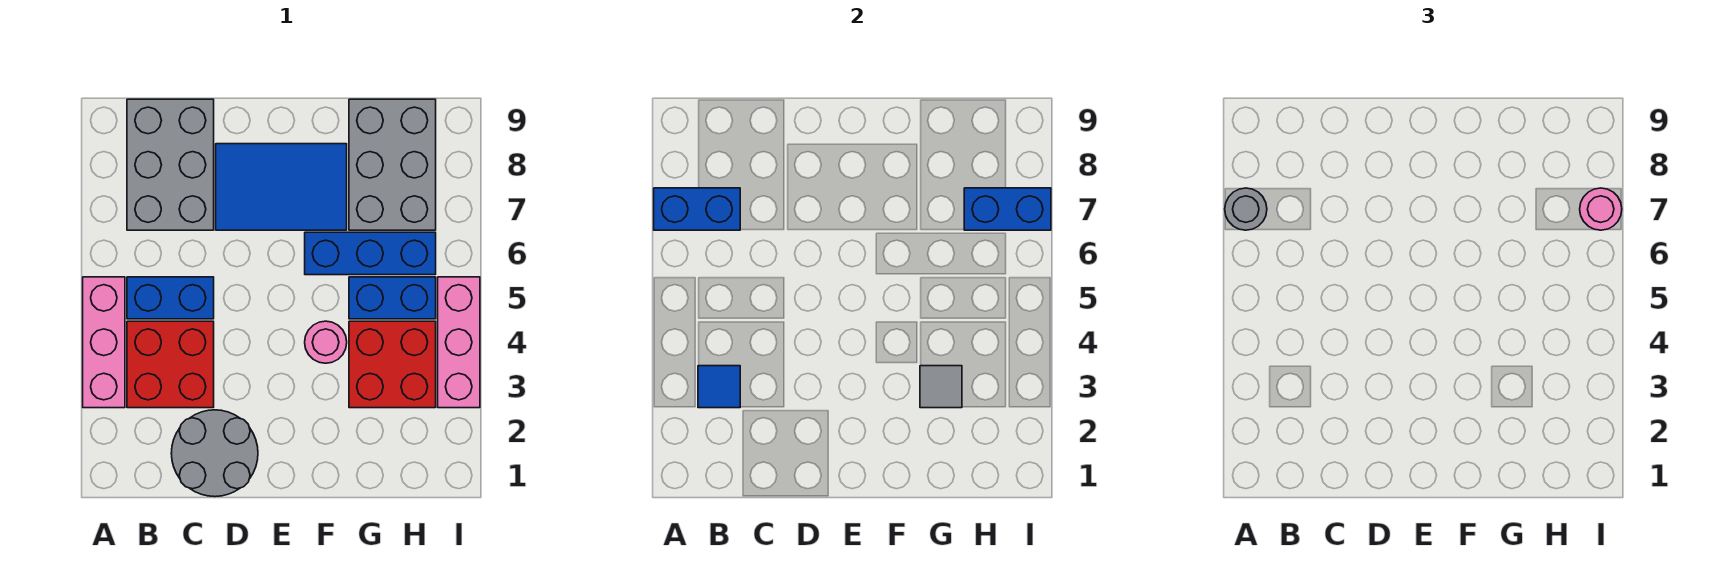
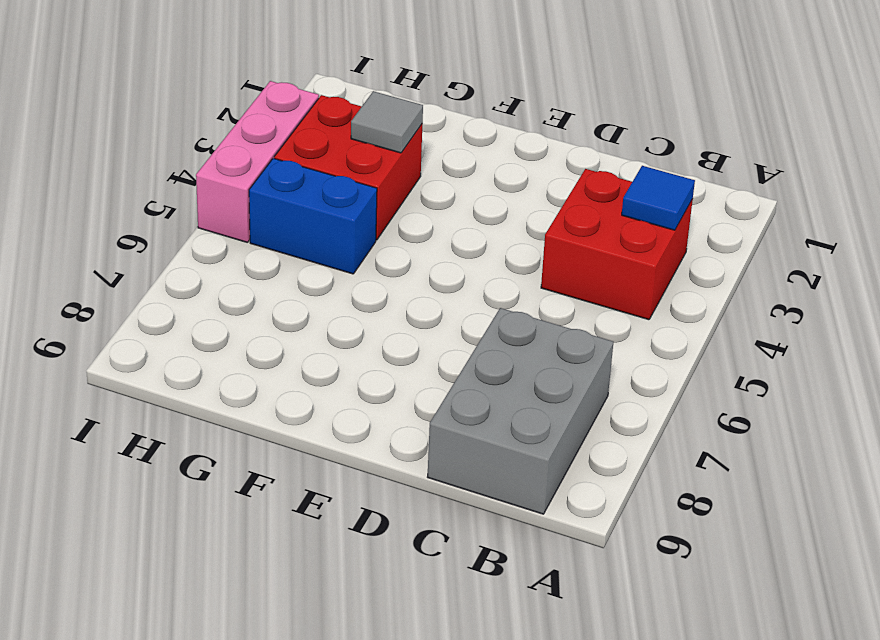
none -> pink brick A3:A5 level 1
none -> blue brick B5:C5 level 1
none -> grey round brick C1:D2 level 1

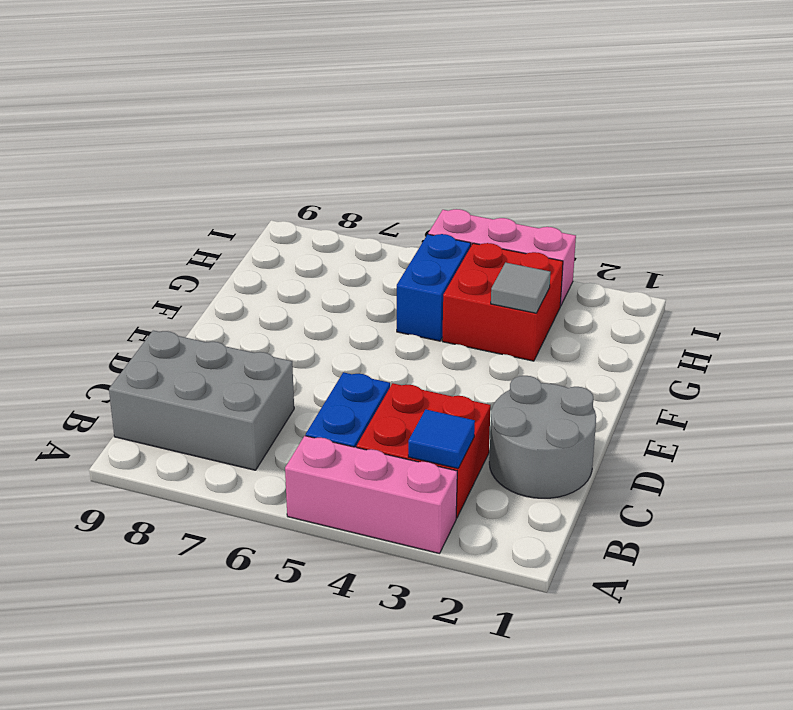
none -> blue tile D7:F8 level 1
none -> pink round brick F4 level 1
none -> blue brick F6:H6 level 1

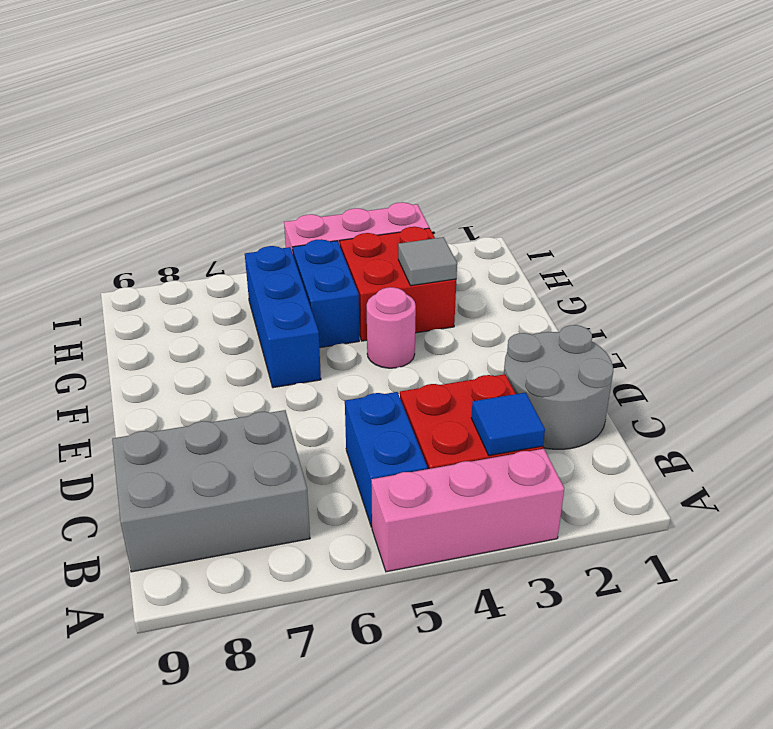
none -> blue tile D7:F8 level 1
none -> grey brick G7:H9 level 1
none -> blue brick A7:B7 level 2

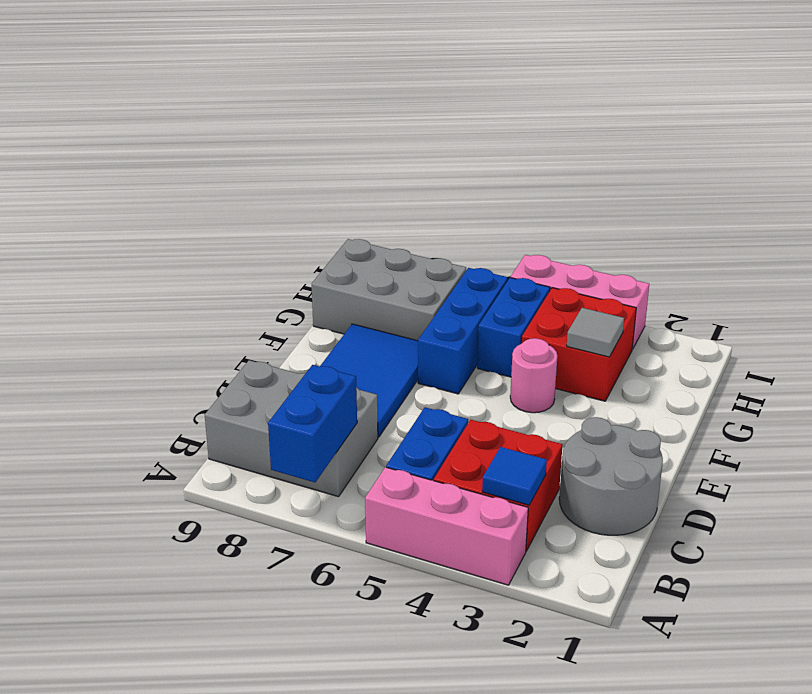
none -> blue brick H7:I7 level 2
none -> grey round brick A7 level 3
none -> pink round brick I7 level 3

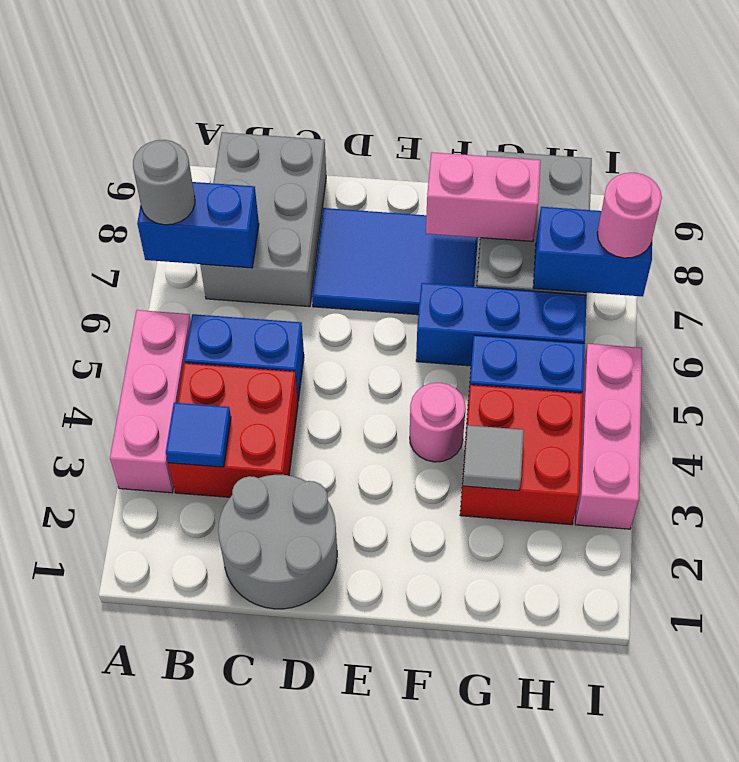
pink brick F8:G8 level 2 -> none

